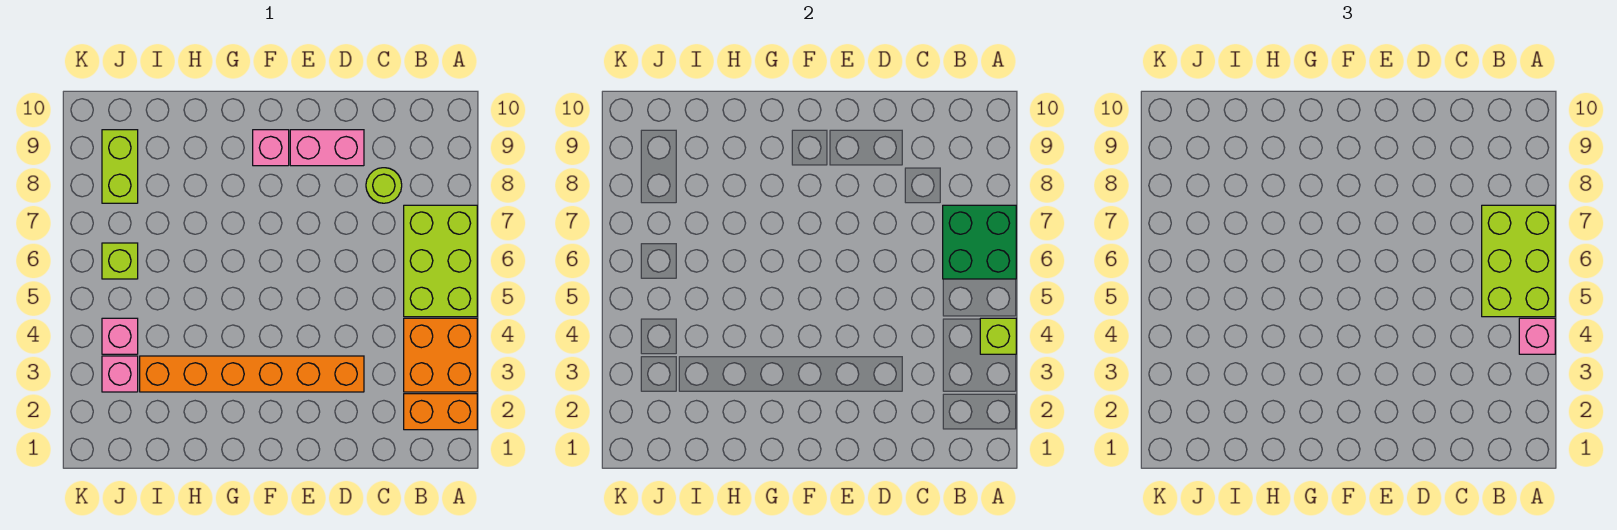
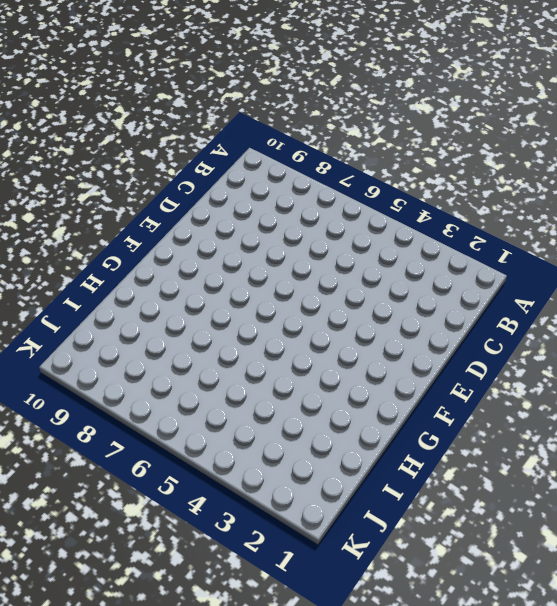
none -> orange brick A2:B2 level 1
none -> orange brick A3:B4 level 1
none -> lime brick A5:B7 level 1

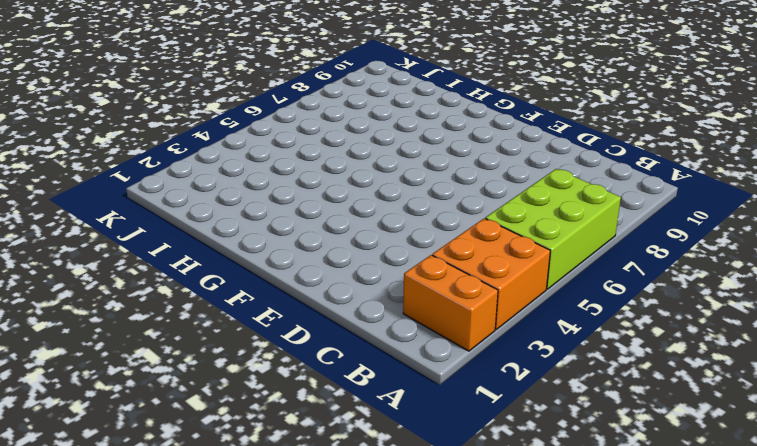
none -> lime round brick C8 level 1
none -> orange brick D3:I3 level 1
none -> pink brick D9:E9 level 1

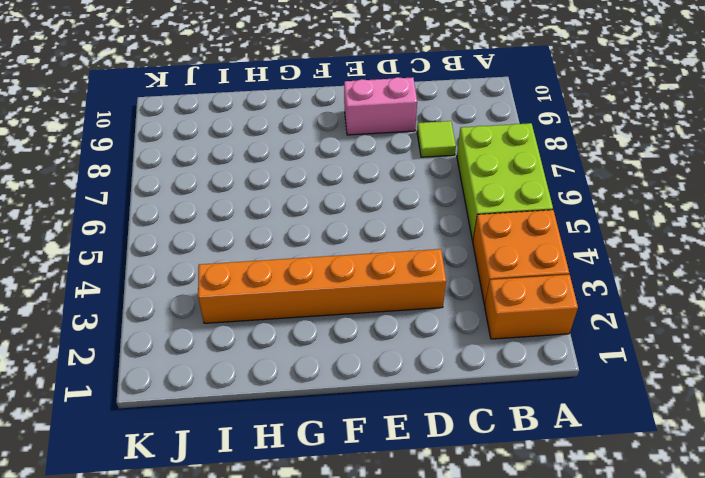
lime tile C8 level 1 -> lime round brick C8 level 1
none -> pink brick F9 level 1
none -> pink brick J3 level 1
none -> pink brick J4 level 1

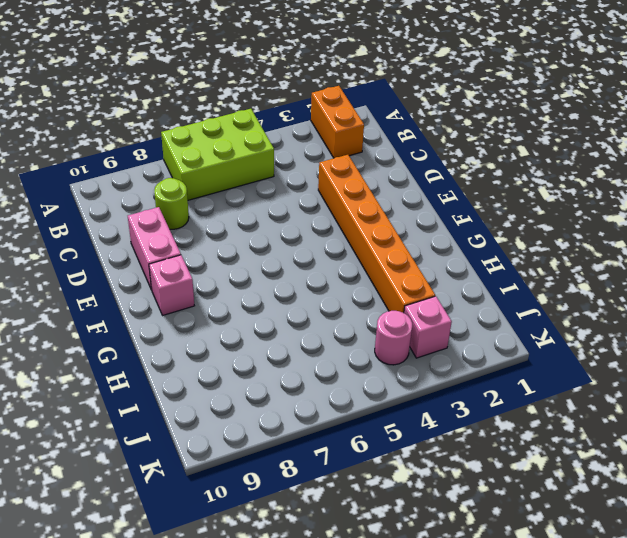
pink round brick J4 level 1 -> pink brick J4 level 1
none -> orange brick A3:B4 level 1
none -> lime brick J6 level 1
none -> lime brick J8:J9 level 1

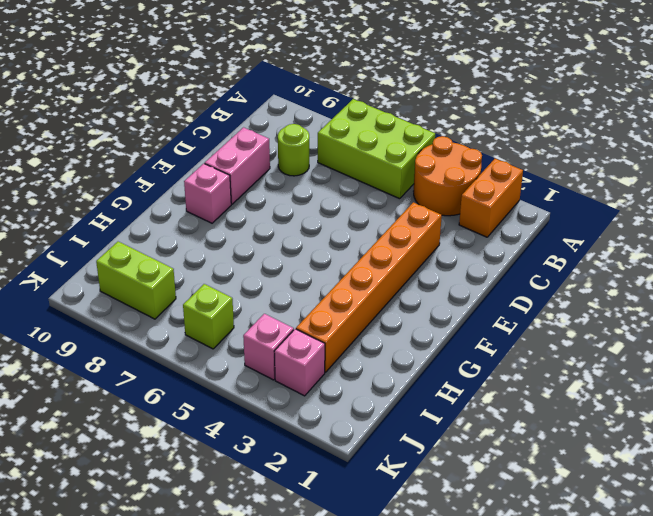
orange round brick A3:B4 level 1 -> orange brick A3:B4 level 1
none -> lime brick A4 level 2
none -> green brick A6:B7 level 2
none -> pink brick A4 level 3

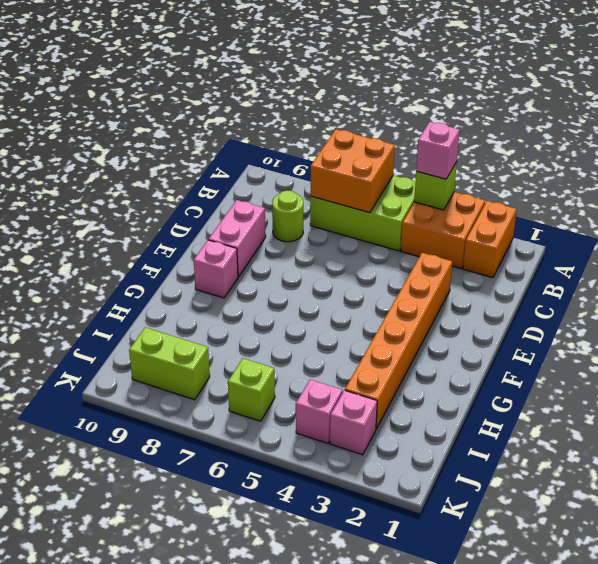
orange brick A6:B7 level 2 -> green brick A6:B7 level 2
none -> lime brick A5:B7 level 3

